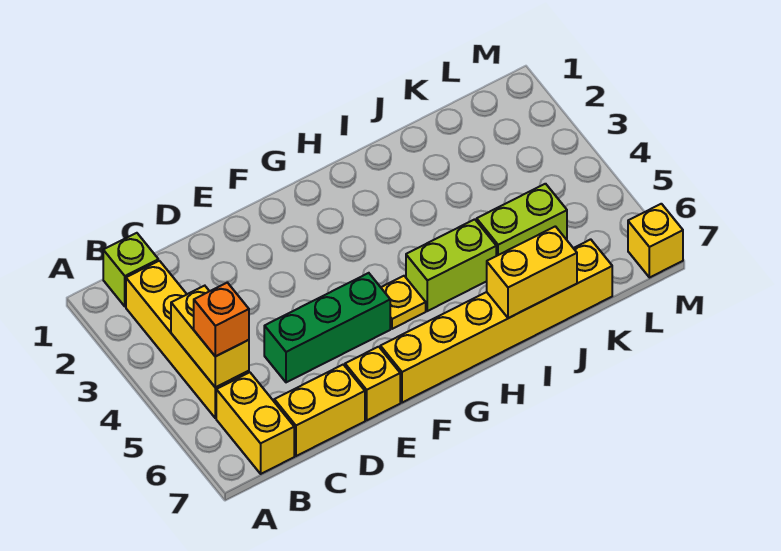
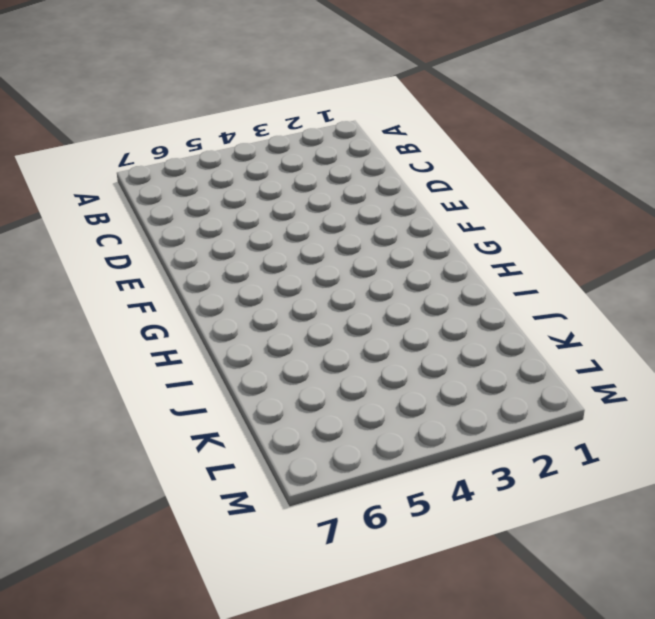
none -> lime brick B1 level 1
none -> yellow brick B2:B5 level 1
none -> yellow brick B6:B7 level 1

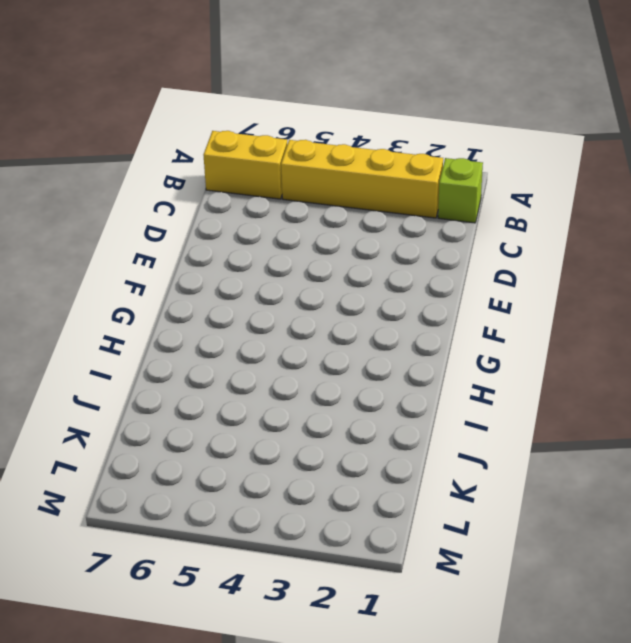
none -> yellow brick C7:D7 level 1
none -> green brick D5:F5 level 1
none -> yellow brick E7 level 1

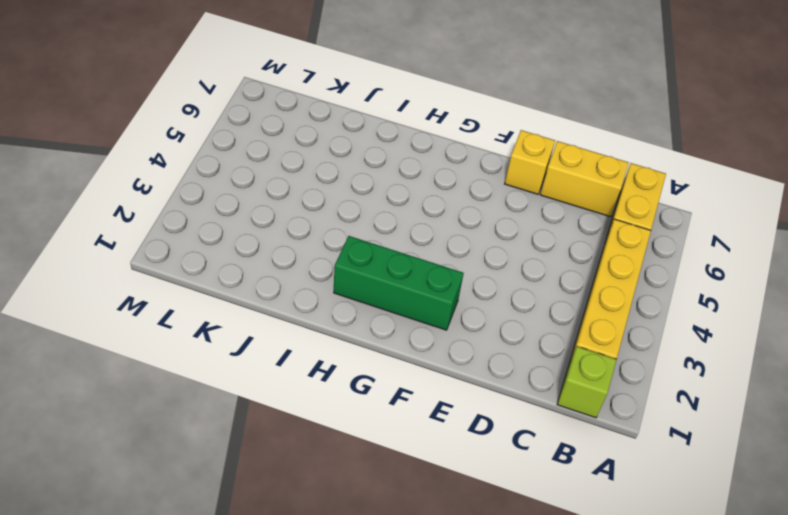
green brick F2:H2 level 1 -> green brick D5:F5 level 1
none -> yellow brick F7:K7 level 1
none -> yellow plate G5 level 1
none -> lime brick H5:I5 level 1

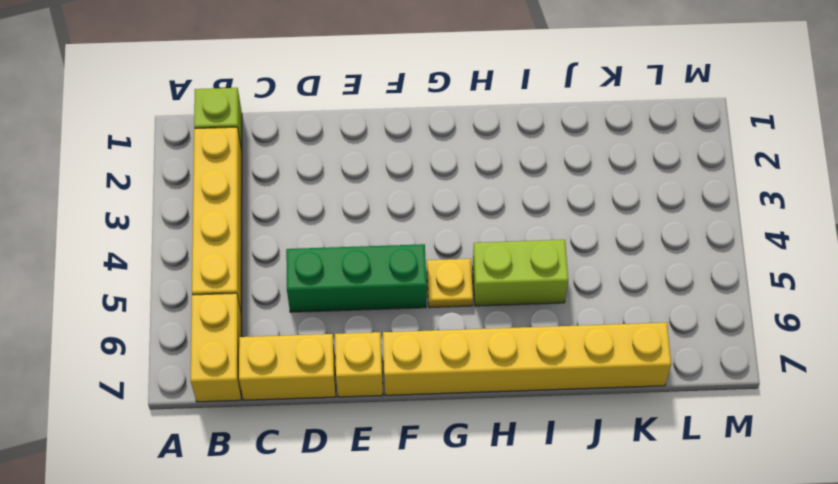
none -> lime brick J5:K5 level 1
none -> yellow brick M7 level 1
none -> yellow brick B4:B5 level 2

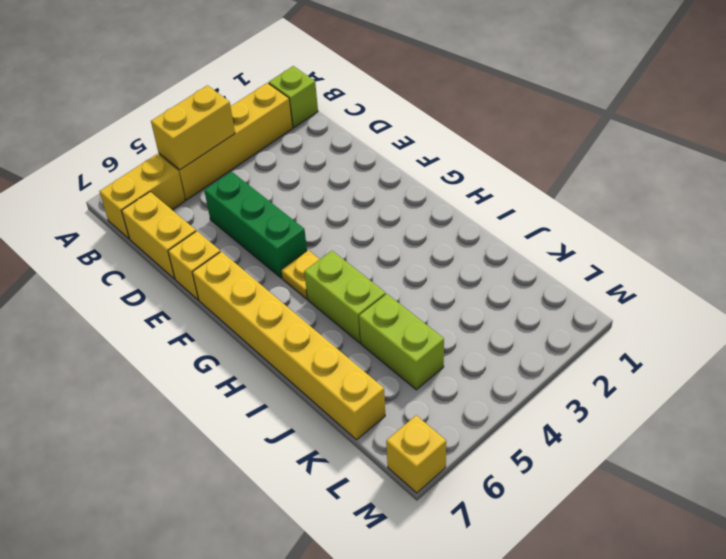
none -> yellow brick I7:J7 level 2
none -> orange brick B5 level 3

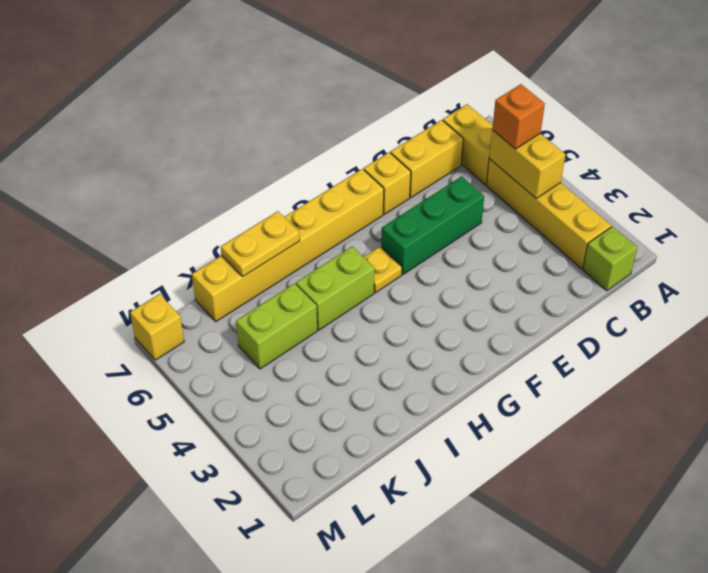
yellow plate I7:J7 level 2 -> yellow brick I7:J7 level 2

